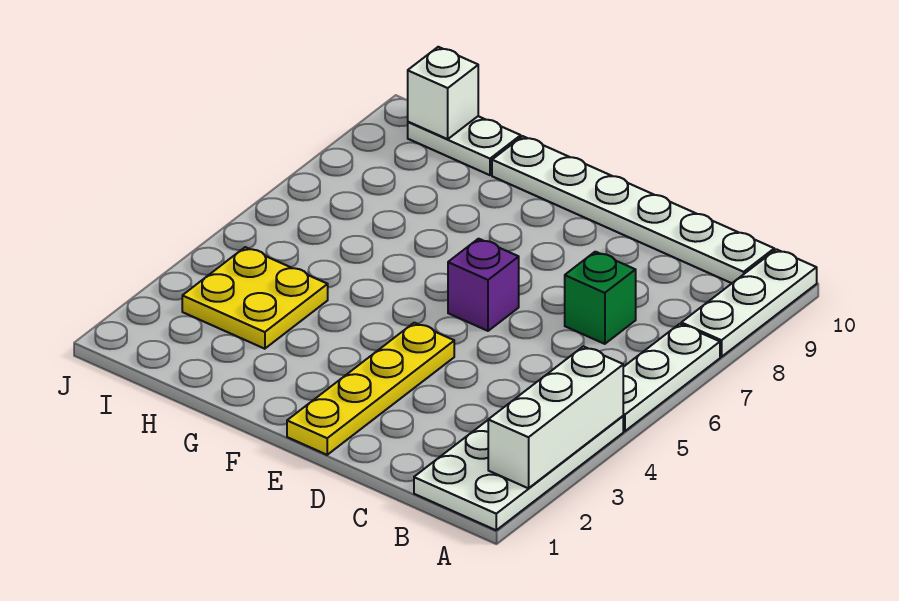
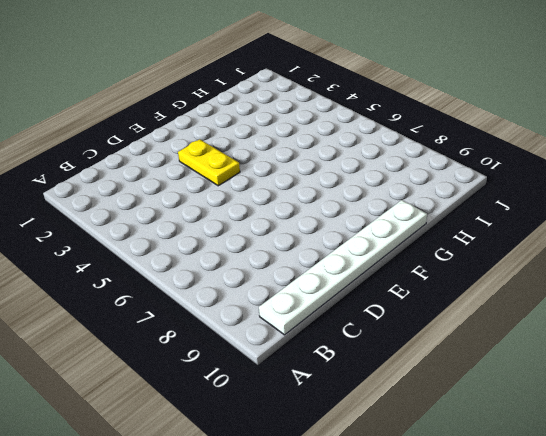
yellow plate E3:E4 level 1 -> yellow plate E1:E4 level 1
none -> white plate A1:B4 level 1
none -> white plate A5:A7 level 1

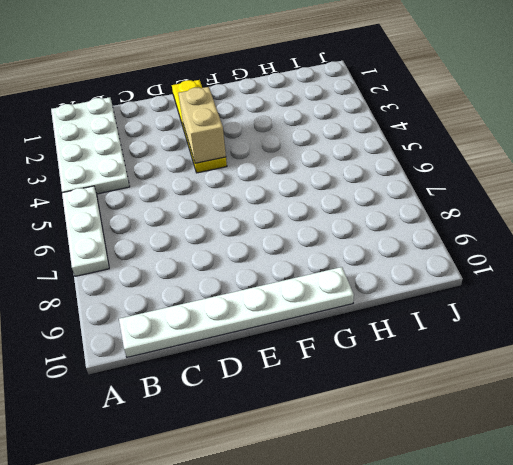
tan brick E3:E4 level 2 -> none
none -> white plate A8:A10 level 1
none -> green brick C7 level 1

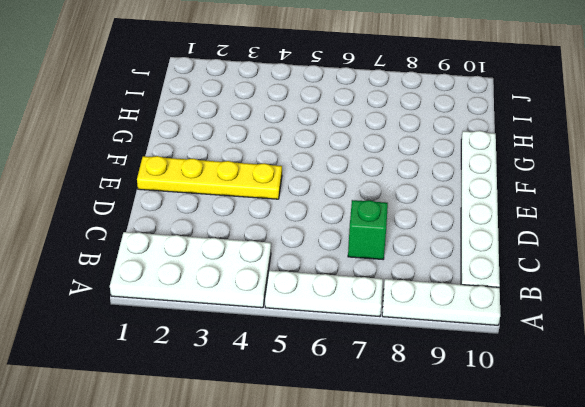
none -> purple brick E6 level 1
none -> yellow plate H3:I4 level 1

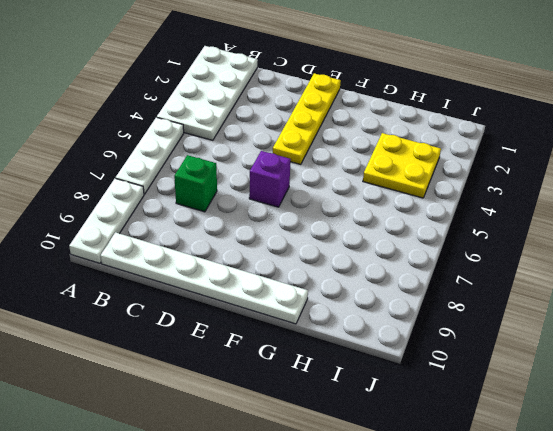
none -> white plate H10:I10 level 1
none -> white brick A2:A4 level 2

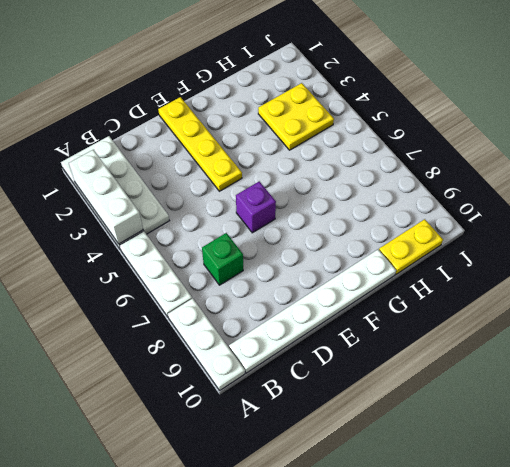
yellow plate H10:I10 level 1 -> white plate H10:I10 level 1
none -> white brick I10 level 2

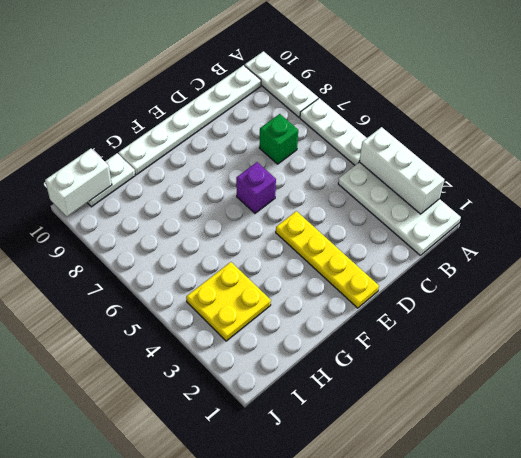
white brick I10:J10 level 2 -> white brick I10 level 2

